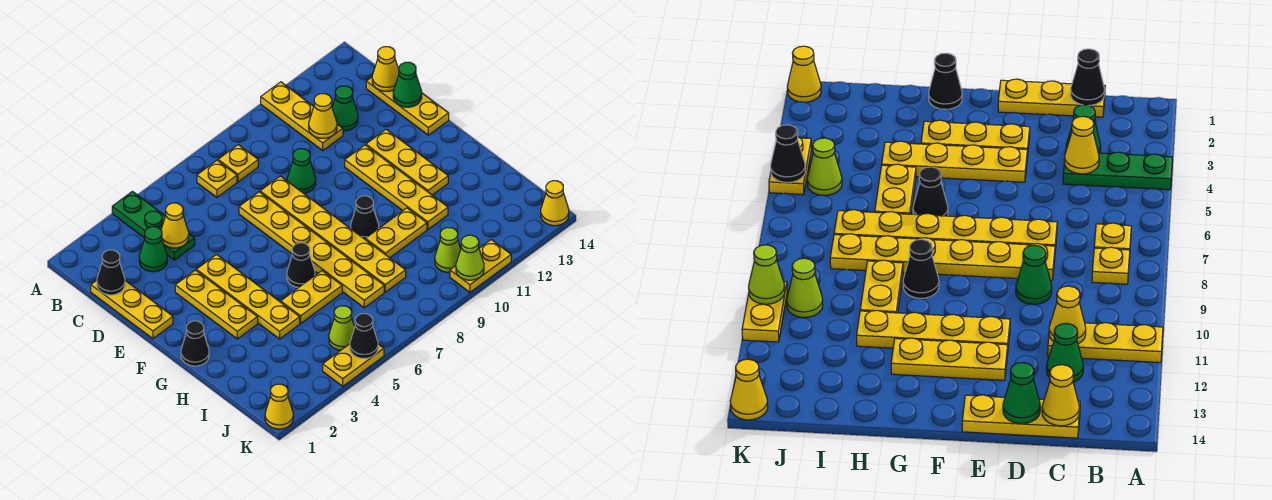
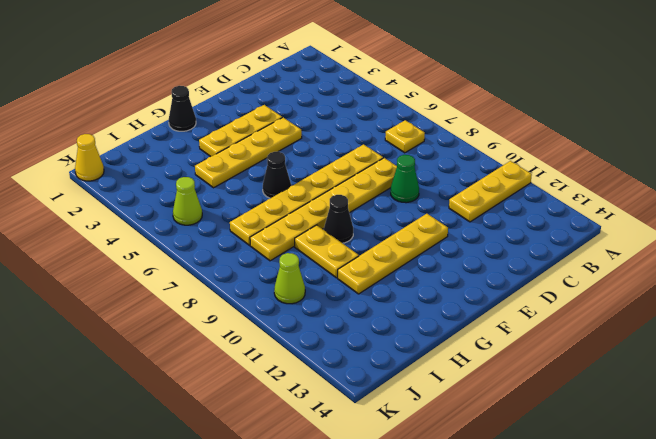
none -> green plate A4:C4 level 1
none -> yellow plate B8 level 1
none -> yellow plate C1:E1 level 1
none -> green cone C3 level 1

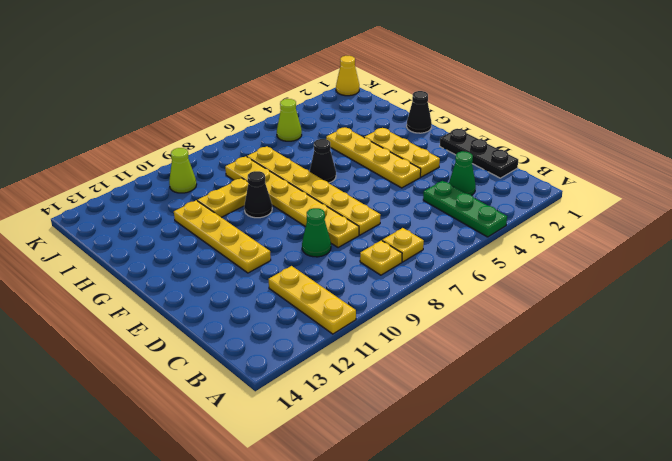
black plate C1:E1 level 1 -> yellow plate C1:E1 level 1
none -> green cone C12 level 1
none -> yellow plate C14:E14 level 1
none -> yellow plate E12:G12 level 1
none -> yellow plate H5:H6 level 1

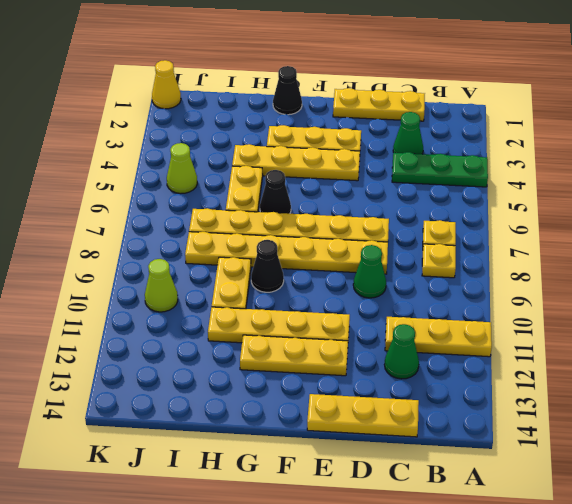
none -> yellow plate K4:K5 level 1
none -> yellow plate K10:K11 level 1
none -> yellow cone K14 level 1
none -> black cone C1 level 2

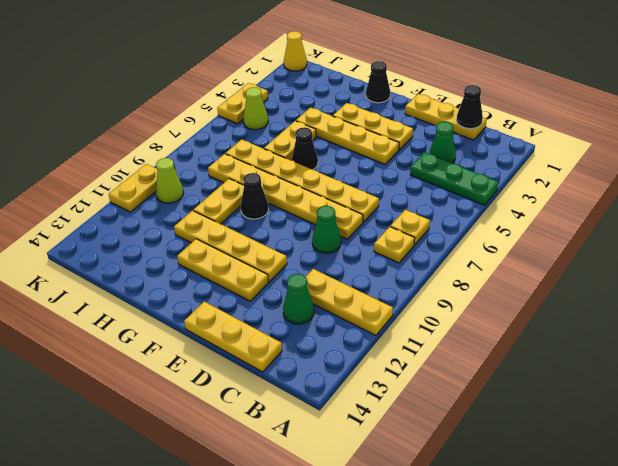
none -> yellow cone K14 level 1
none -> yellow cone C4 level 2
none -> yellow cone C11 level 2
none -> yellow cone C14 level 2

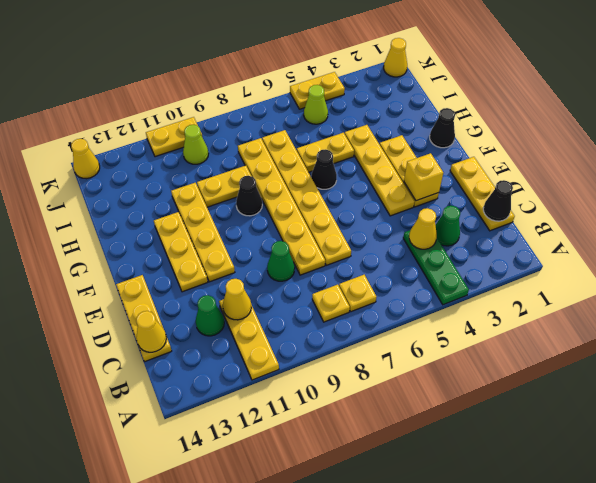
yellow brick E3 level 2 -> none
none -> green cone D14 level 2
none -> black cone K5 level 2
none -> lime cone K10 level 2

